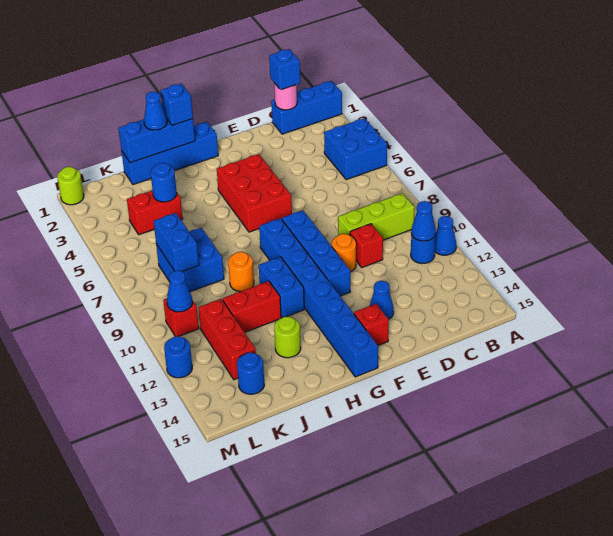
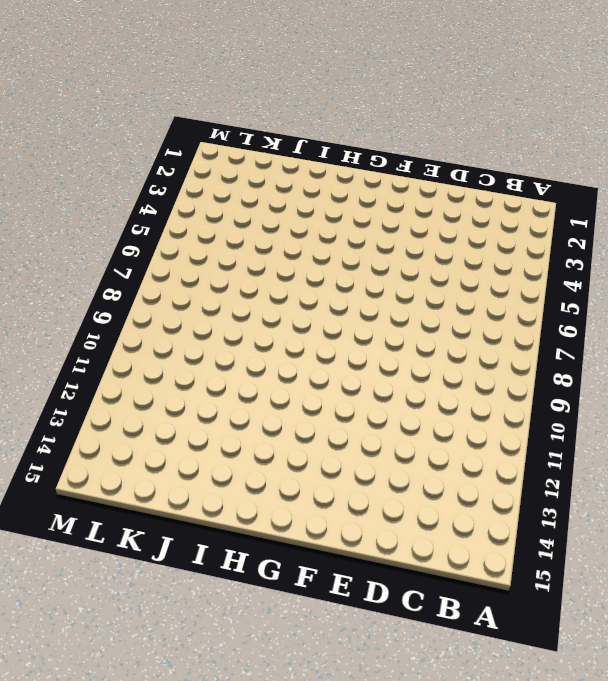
none -> blue brick A1:C1 level 1
none -> blue brick A4:B5 level 1
none -> blue cone A11 level 1
none -> lime brick B9:D9 level 1

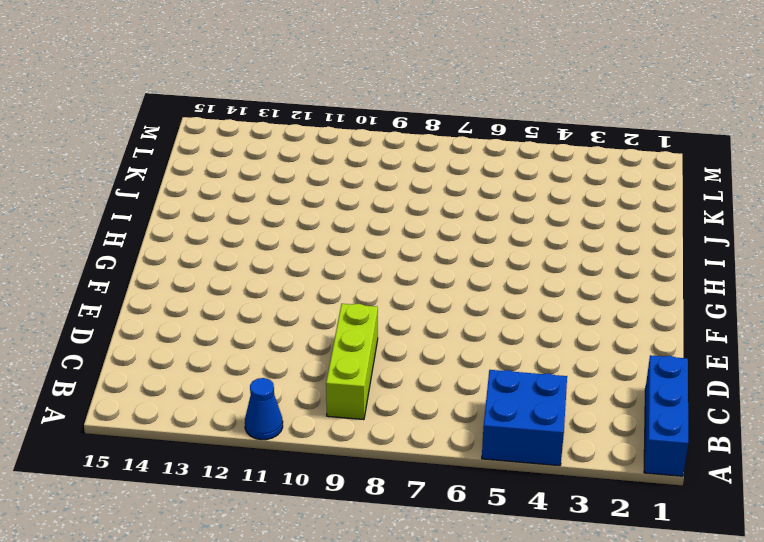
none -> blue round brick B11 level 1
none -> red brick D10 level 1
none -> orange round brick E10 level 1
none -> blue cone E13 level 1

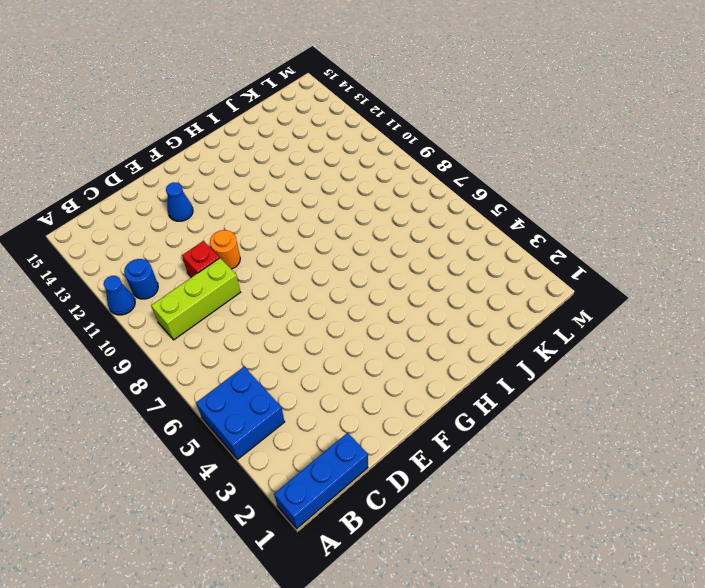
none -> red brick F4:G6 level 1
none -> blue brick F8:F11 level 1
none -> red brick F14 level 1
none -> blue brick G1:J1 level 1

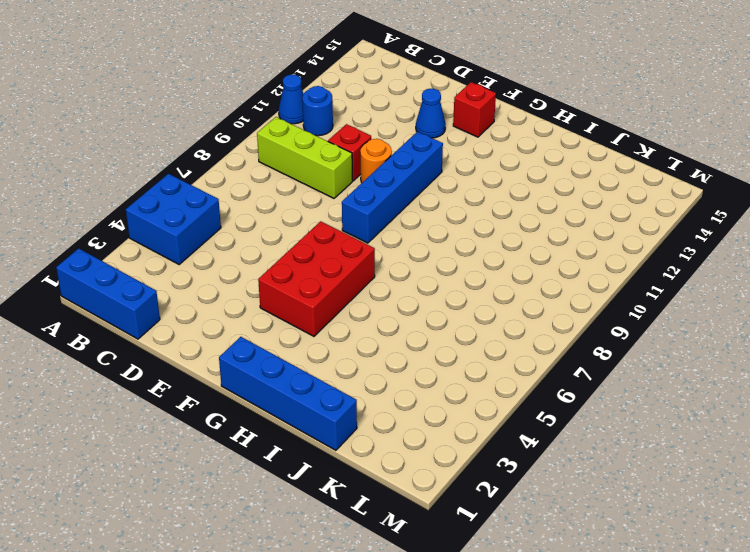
none -> blue brick G8:G15 level 1
none -> blue brick H10:H11 level 1
none -> orange round brick I9 level 1
none -> red brick I11:J11 level 1

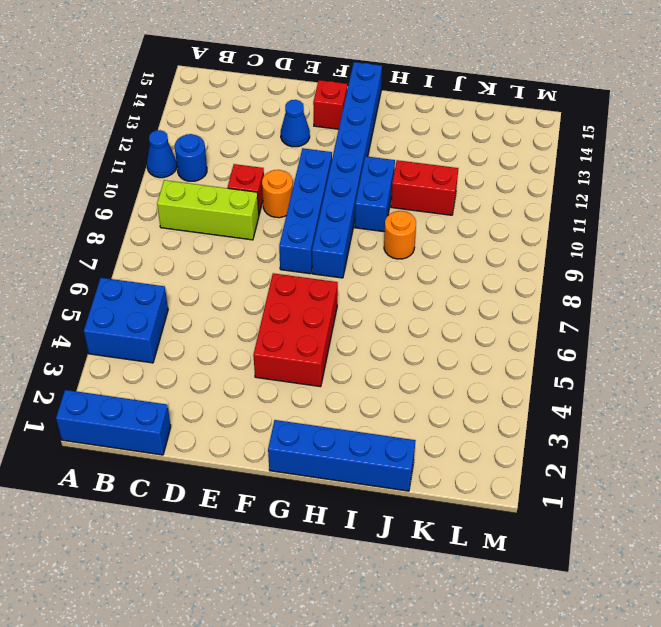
none -> lime round brick I13 level 1
none -> red brick J4:K4 level 1
none -> blue brick J7:K8 level 1
none -> red brick K11:K13 level 1

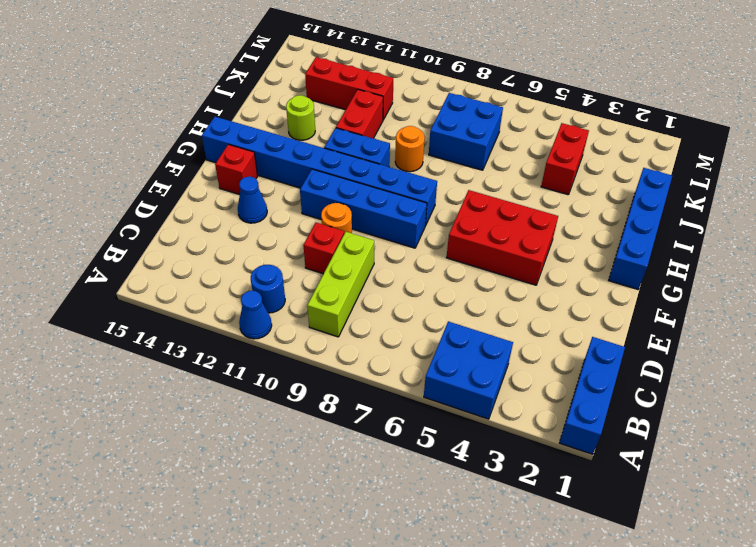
none -> blue round brick K14 level 1
none -> red brick L10 level 1
none -> lime round brick M1 level 1
none -> blue round brick M12 level 1

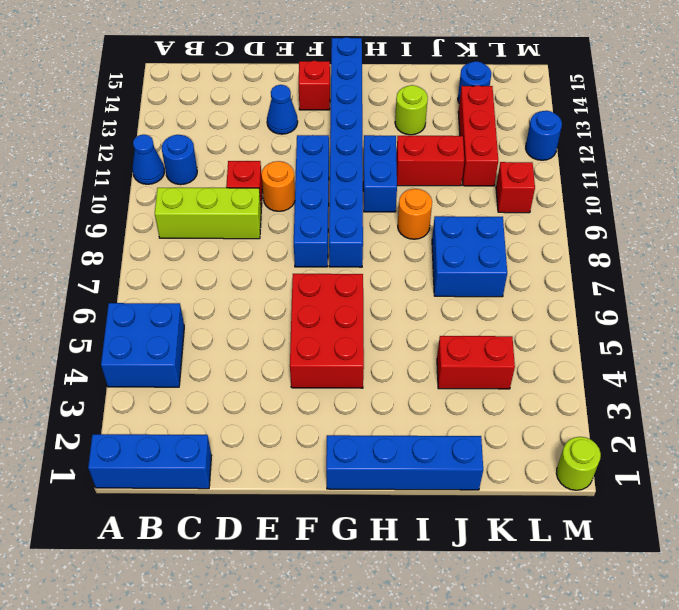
none -> blue cone B11 level 2
none -> pink round brick C1 level 2
none -> blue brick H1:J1 level 2
none -> blue round brick J4 level 2

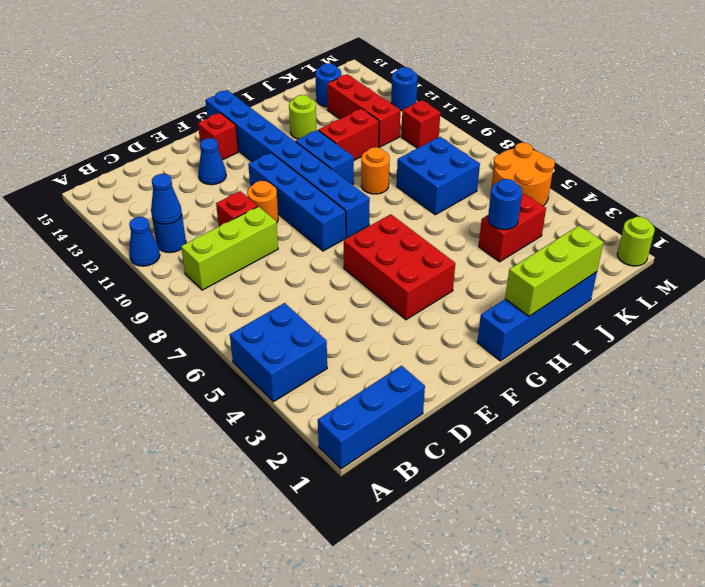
lime brick H1:J1 level 2 -> blue brick H1:J1 level 2
orange round brick L5:M6 level 1 -> none
none -> pink round brick C1 level 2
none -> blue brick K7:K8 level 2
none -> blue cone L10 level 2
none -> blue brick C1 level 3

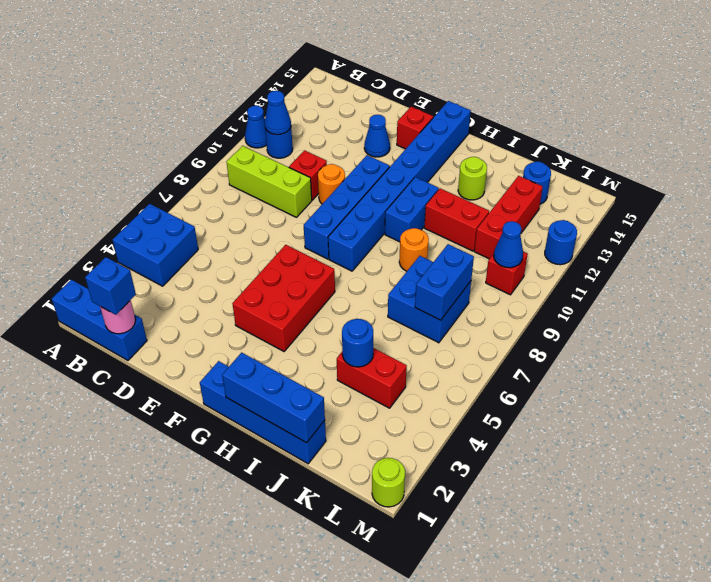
none -> blue brick H1 level 3
none -> blue cone I1 level 3

